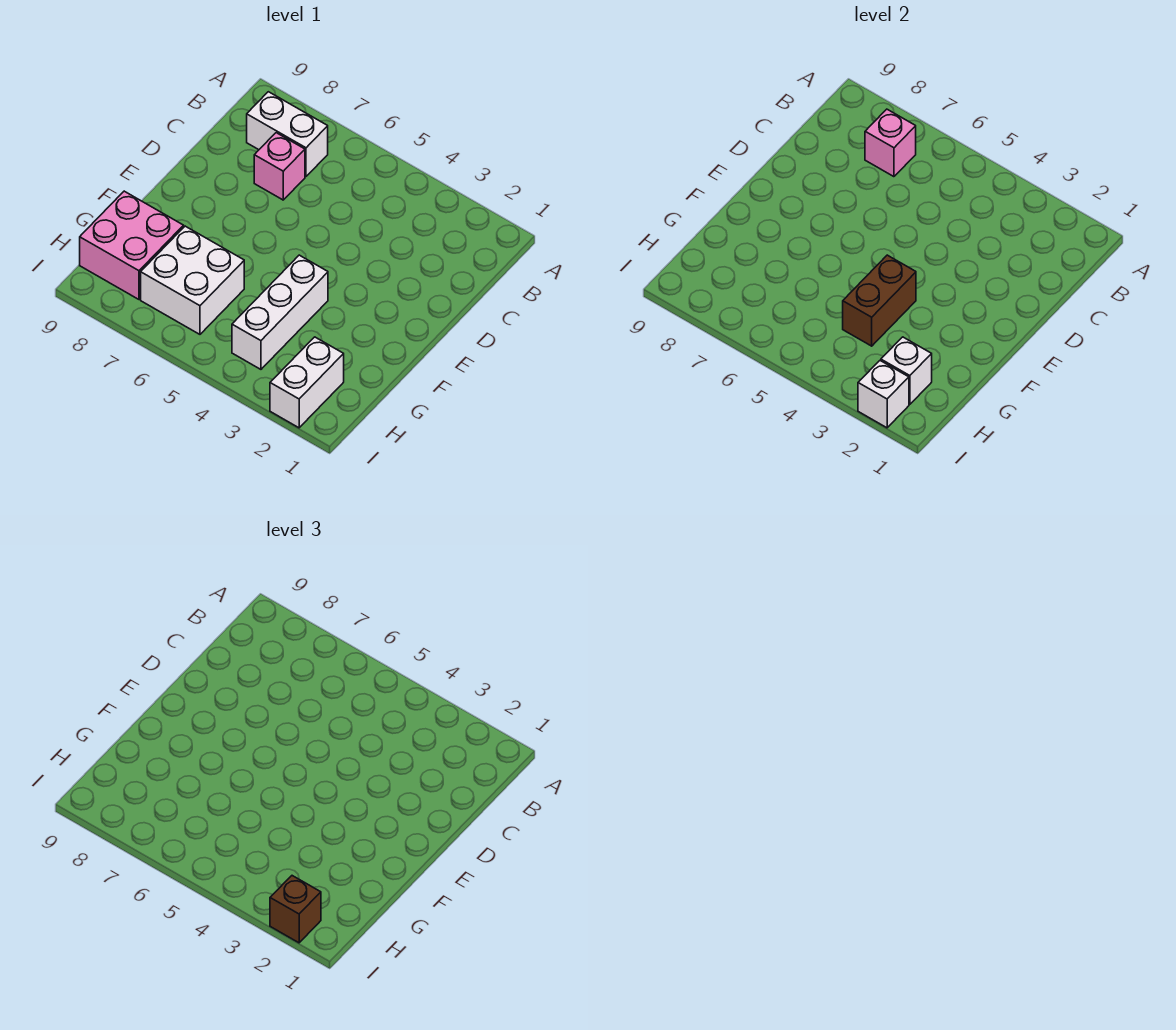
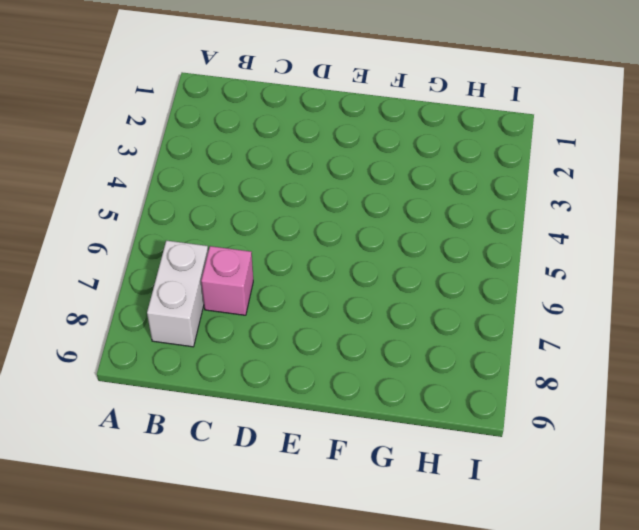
none -> white brick F4:H4 level 1
none -> white brick G6:H7 level 1

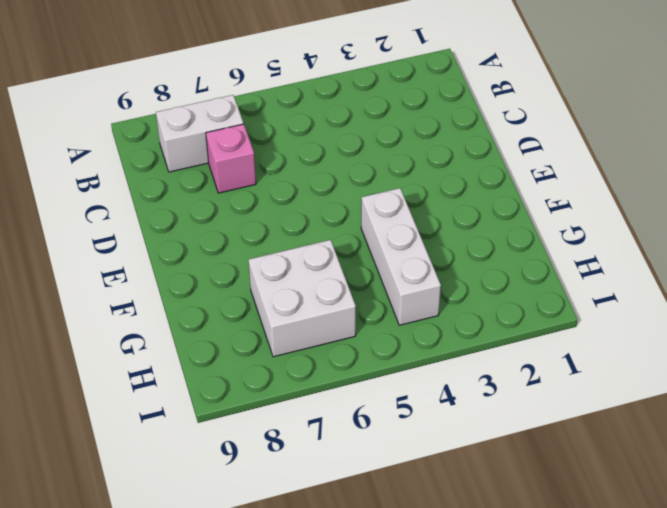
none -> pink brick G8:H9 level 1
none -> white brick H2:I2 level 1

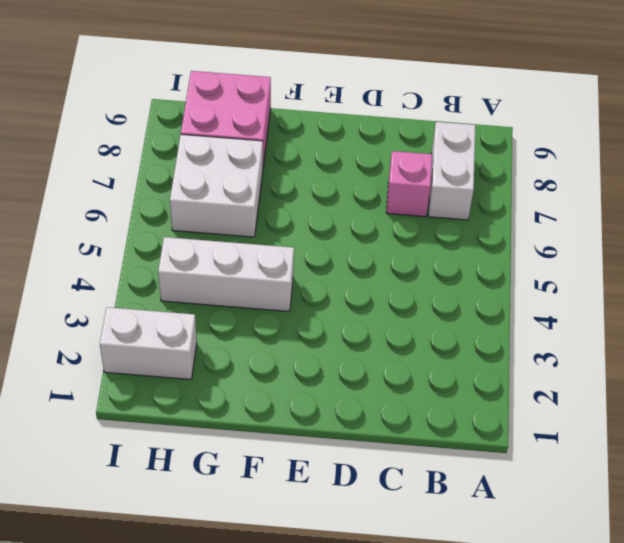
none -> pink brick B7 level 2
none -> brown brick F4:G4 level 2

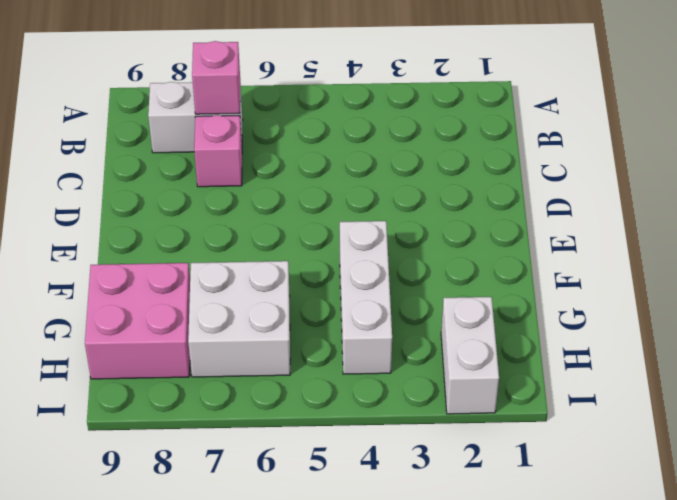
none -> brown brick F4:G4 level 2
none -> white brick H2 level 2

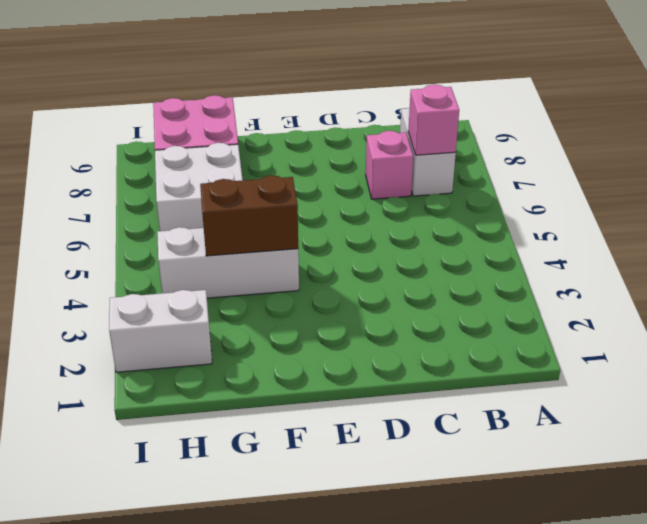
none -> white brick H2 level 2
none -> white brick I2 level 2

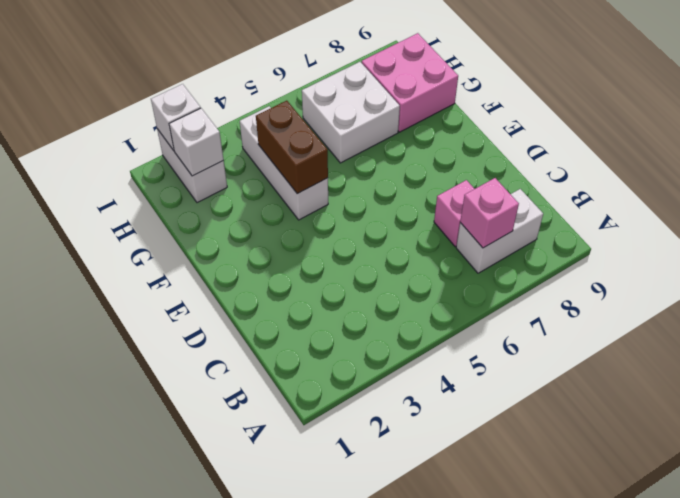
none -> brown brick I2 level 3

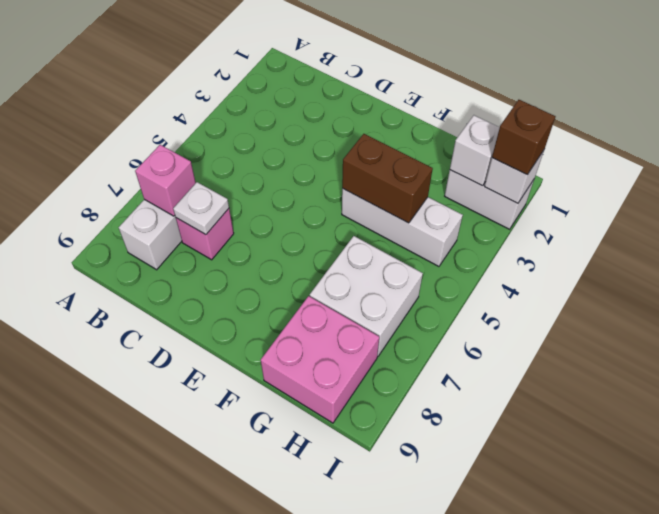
white plate C7 level 2 -> none

